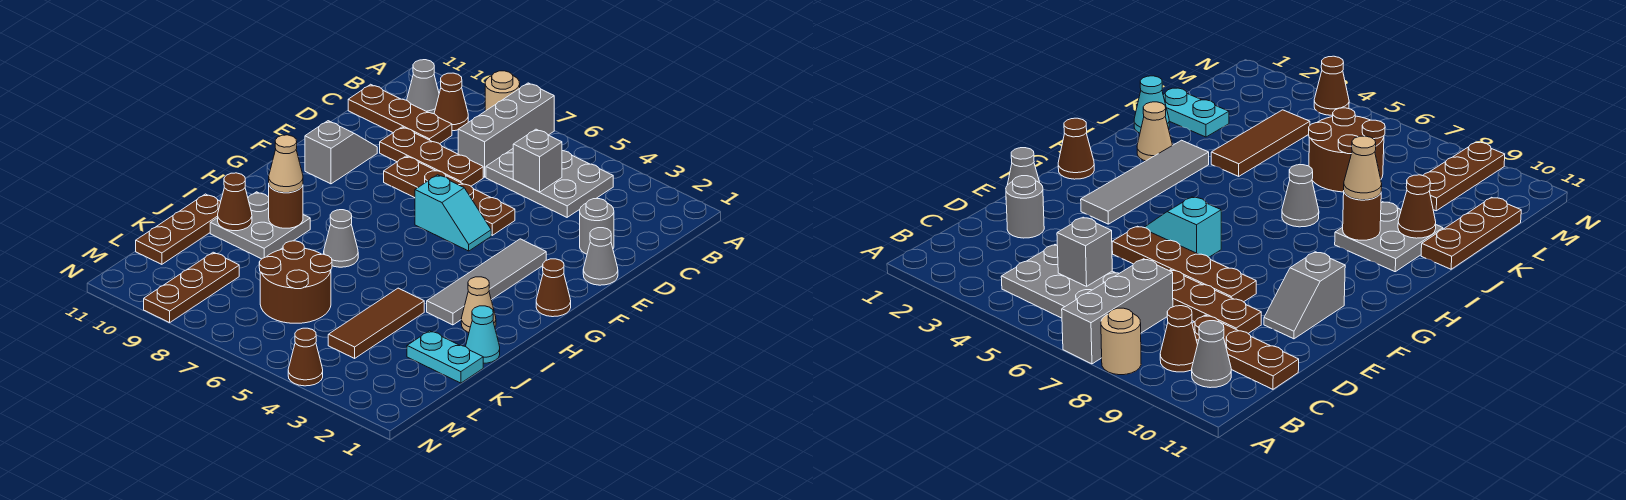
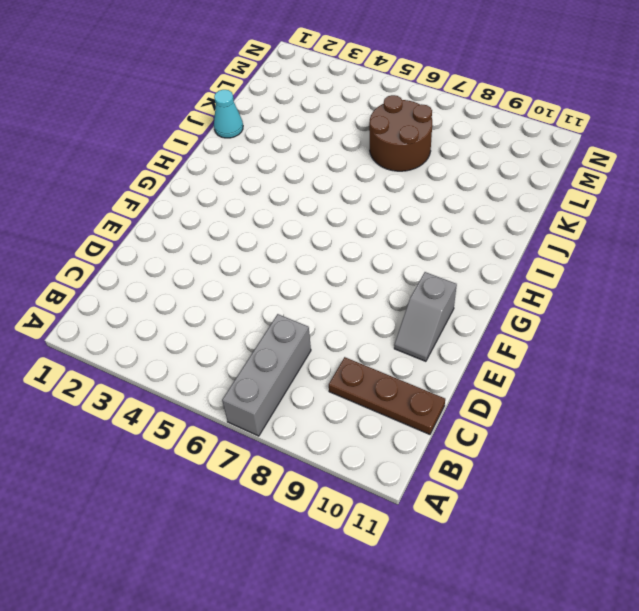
none -> tan round brick A8 level 1
none -> grey plate B4:C6 level 1
none -> brown cone B9 level 1

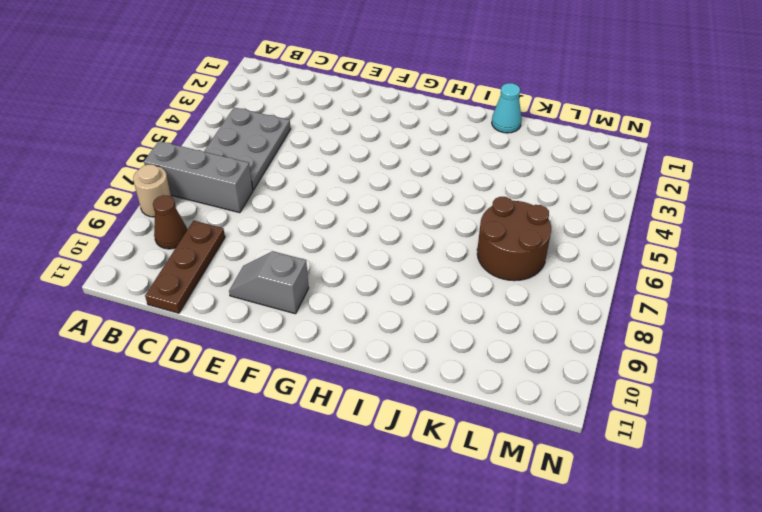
none -> grey cone B10 level 1
none -> grey round brick D2 level 1
none -> brown plate D7:D9 level 1

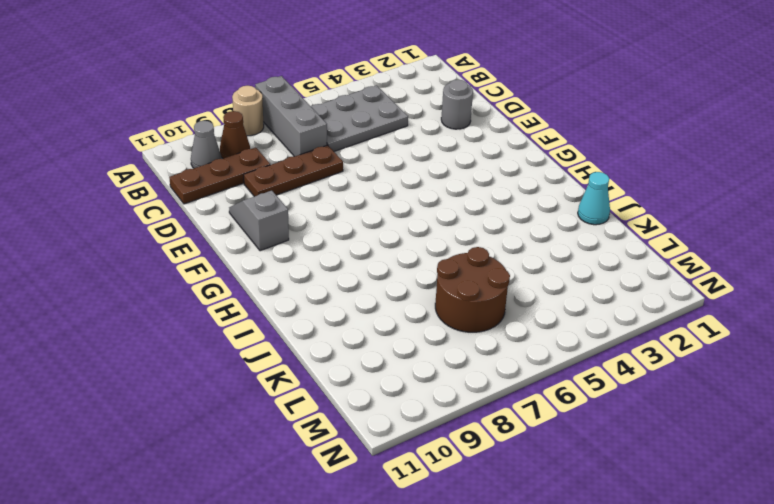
none -> grey cone E1 level 1
none -> brown plate E5:E8 level 1
none -> grey tile F3:I3 level 1

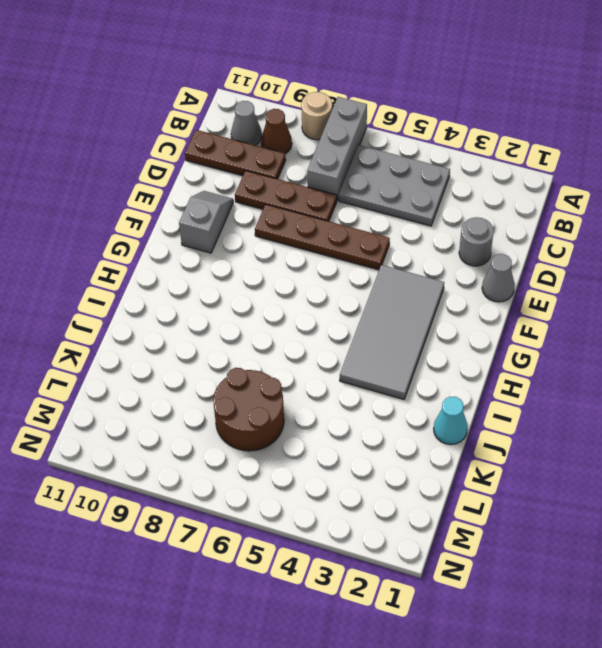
grey tile F3:I4 level 1 -> grey tile F3:I3 level 1
none -> cyan slope F5:F6 level 1 top 6
none -> brown cone G1 level 1
none -> tan cone I2 level 1

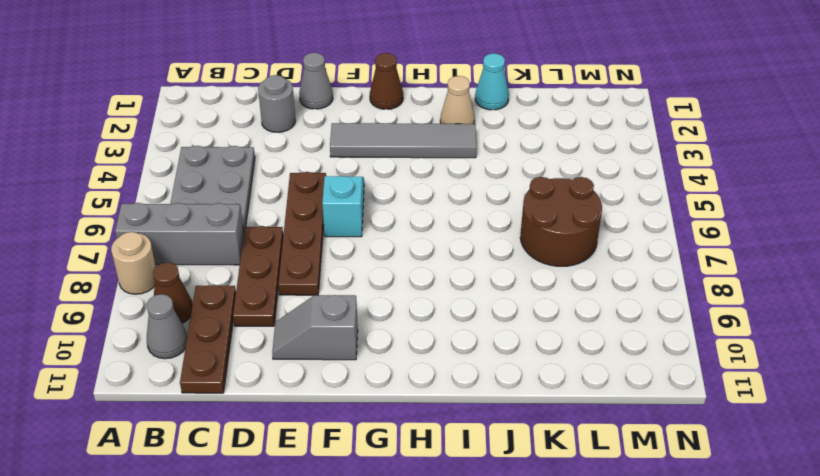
none -> grey cone I7 level 1
none -> grey plate I9:J10 level 1
none -> brown tile J4:L4 level 1

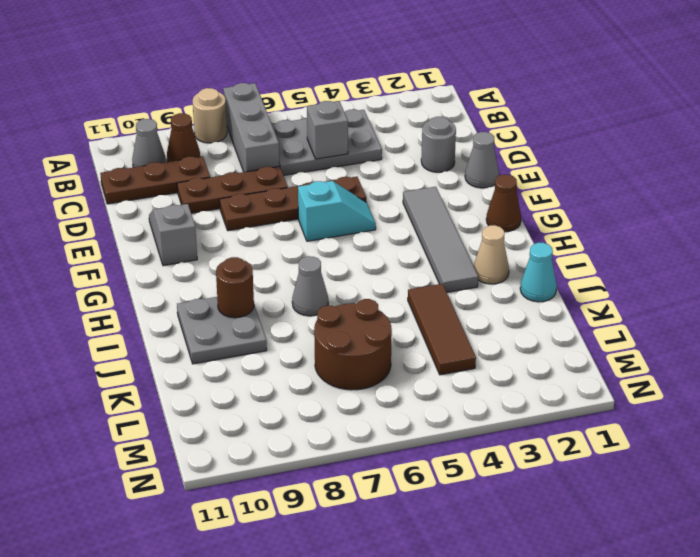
none -> brown plate J11:L11 level 1
none -> cyan plate K1:K2 level 1
none -> brown plate L9:N9 level 1

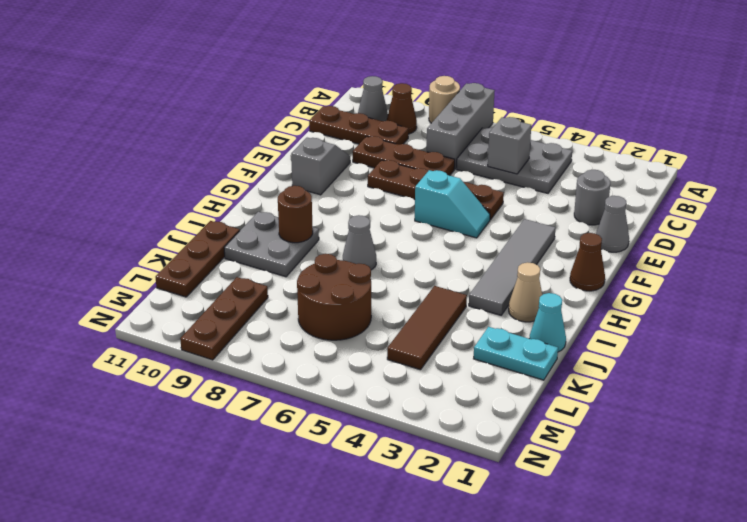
none -> brown cone N4 level 1
none -> brown cone J10 level 2
none -> tan cone I9 level 3

